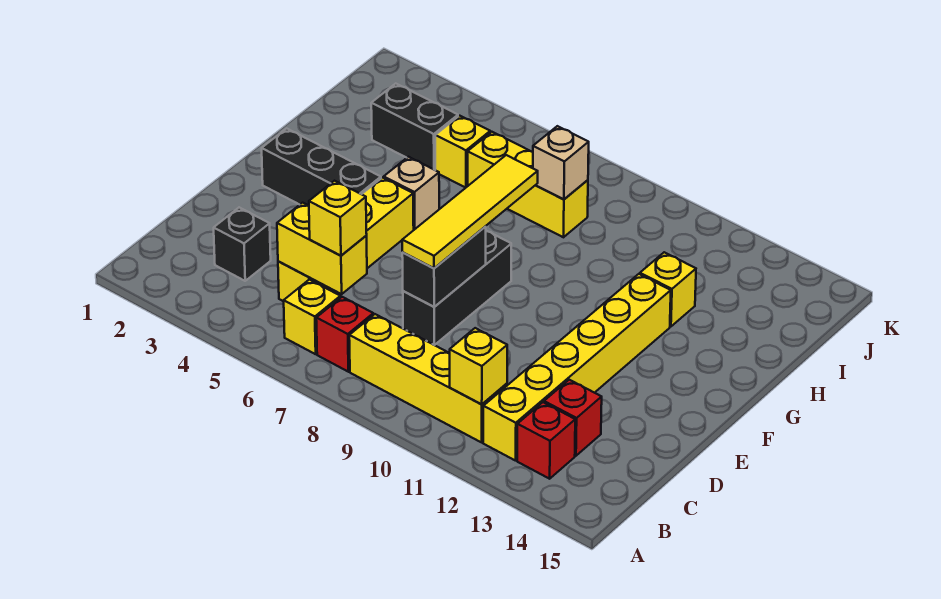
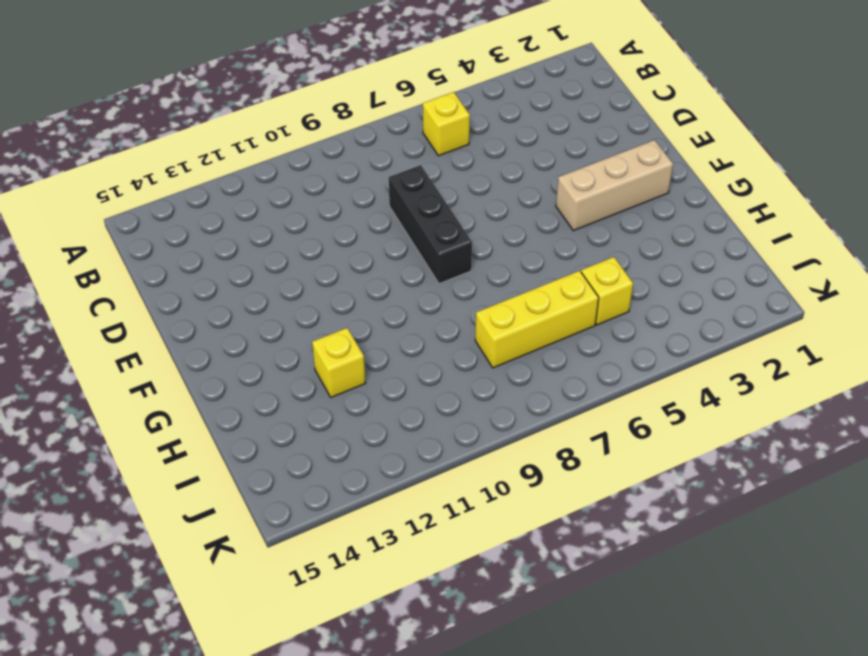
tan brick F2:F4 level 1 -> black brick F2:F4 level 1
none -> red brick B7 level 1
none -> yellow brick B8:B11 level 1
none -> yellow brick B12:G12 level 1

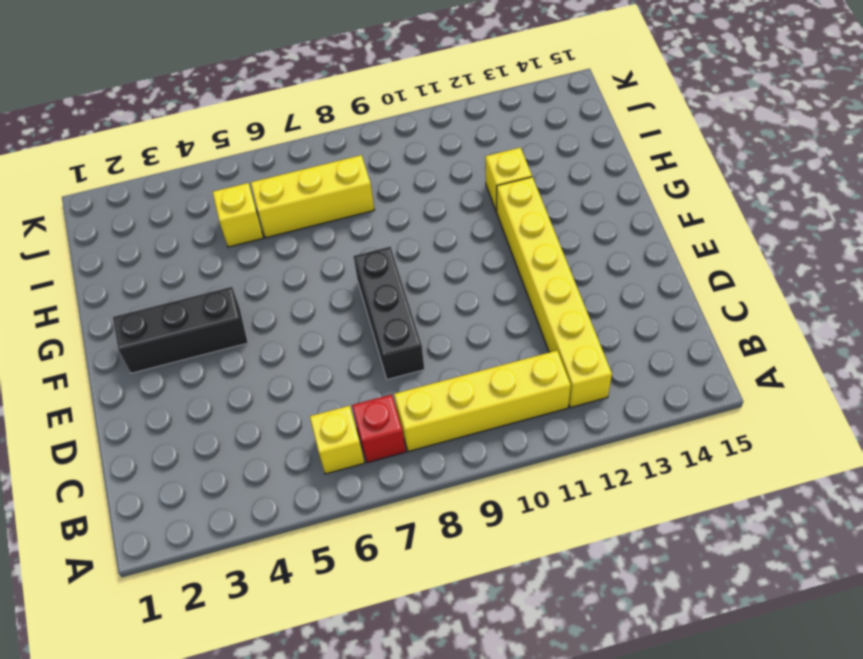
none -> red brick B13 level 1
none -> black brick C3 level 1
none -> yellow brick C5:F5 level 1

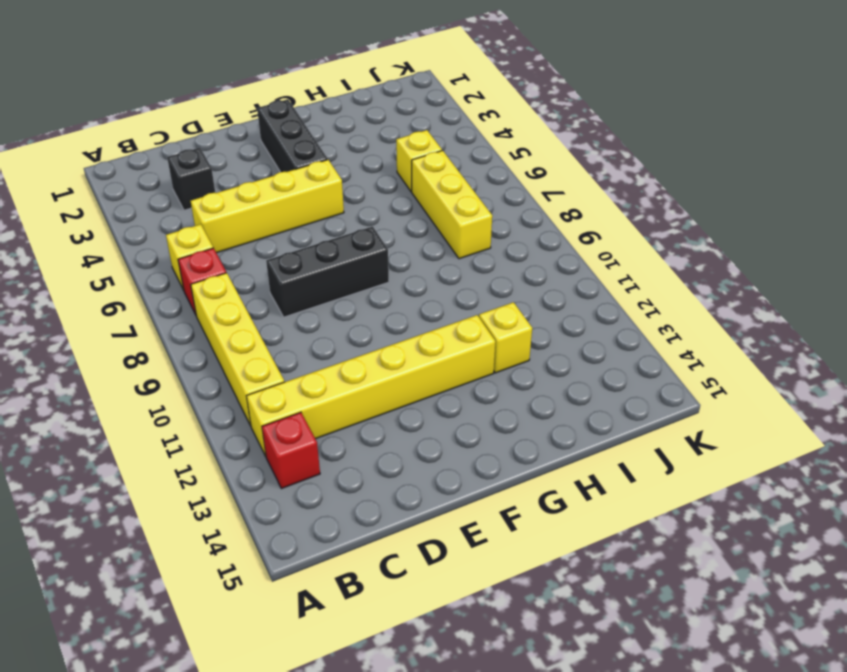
none -> red brick C13 level 1
none -> tan brick G5 level 1
none -> black brick I3:I4 level 1

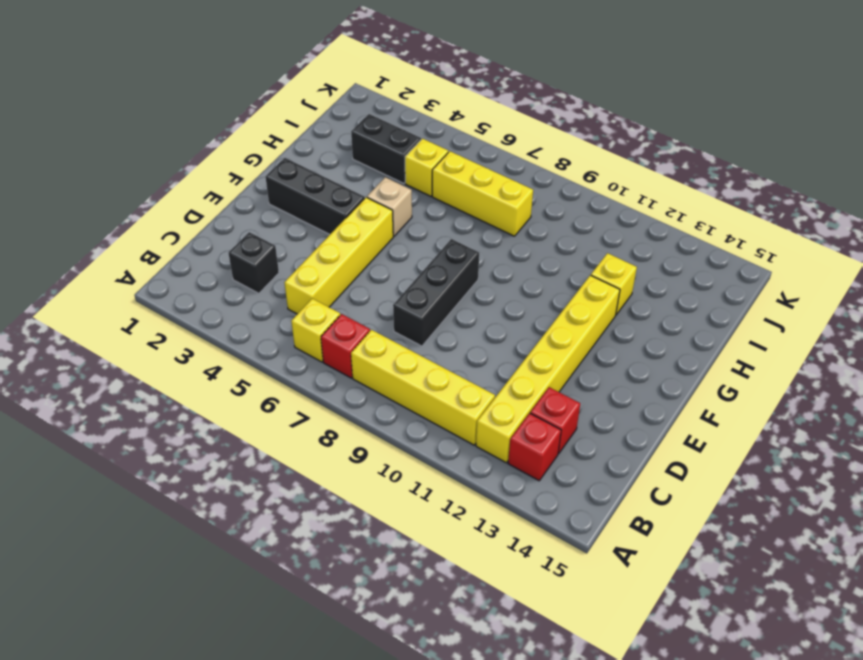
none -> yellow brick B11 level 2
none -> yellow brick C5:C6 level 2
none -> black brick D8:E8 level 2

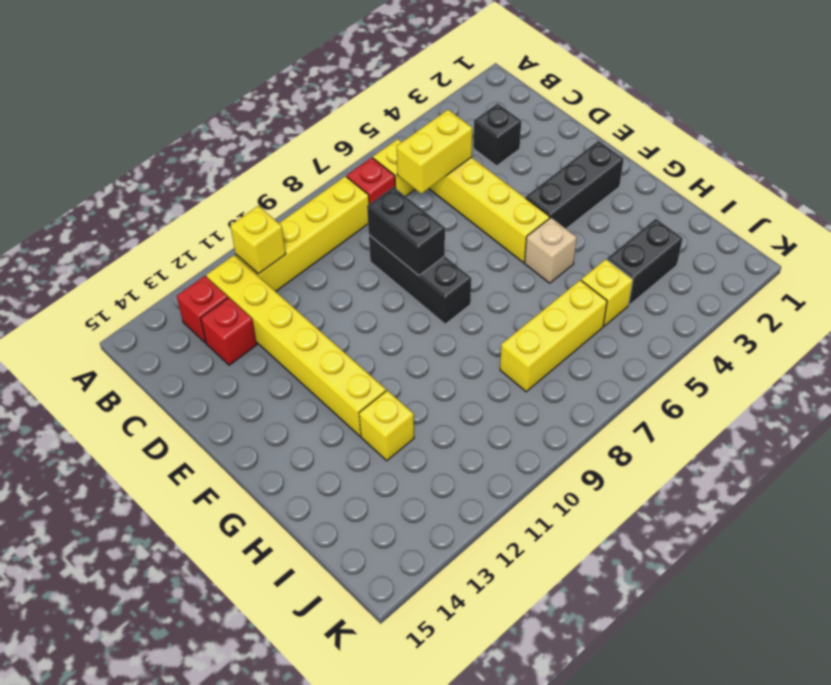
none -> tan brick I8 level 2
none -> yellow brick C6 level 3
none -> yellow tile D8:G8 level 3

